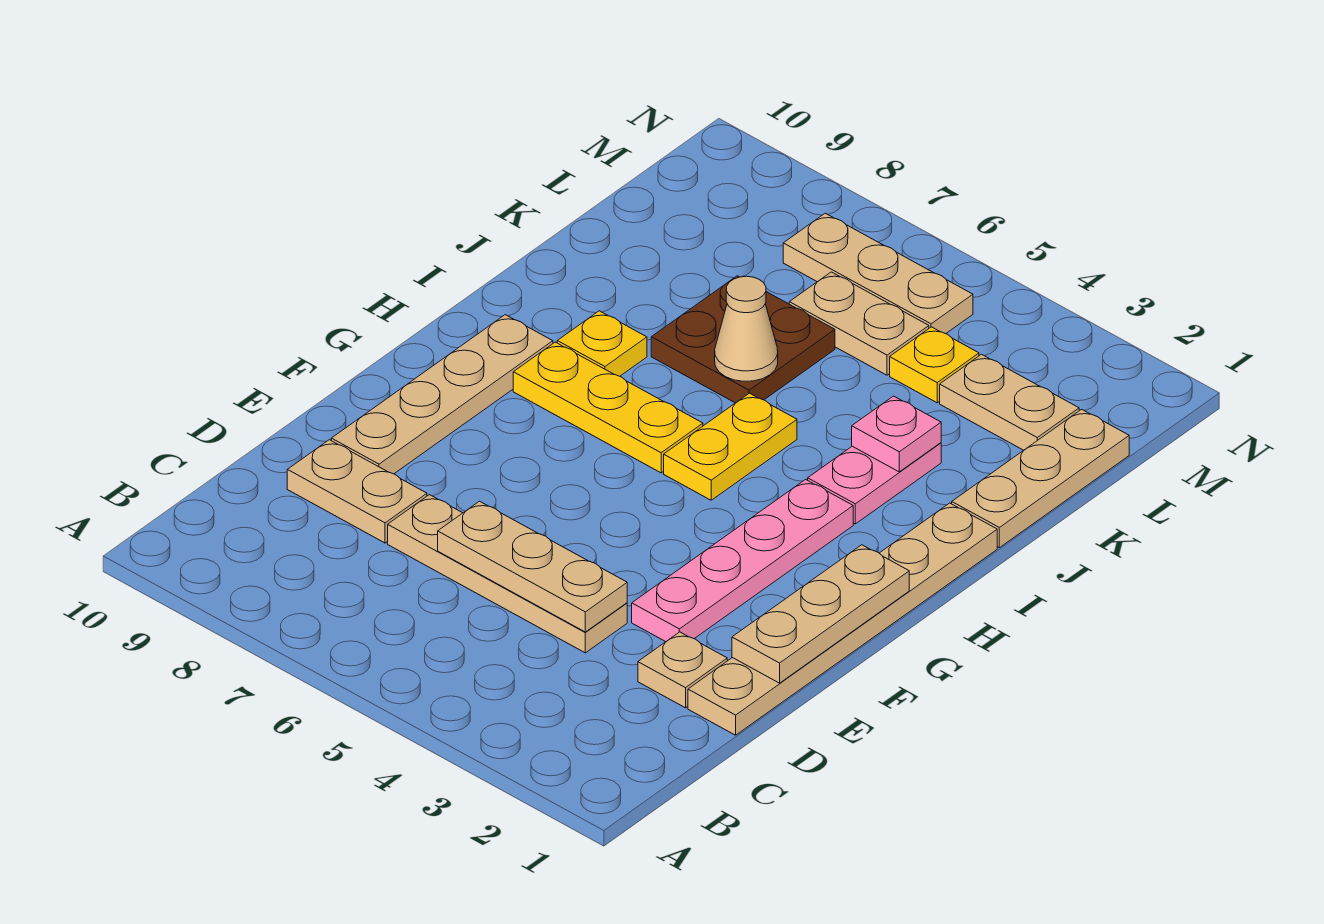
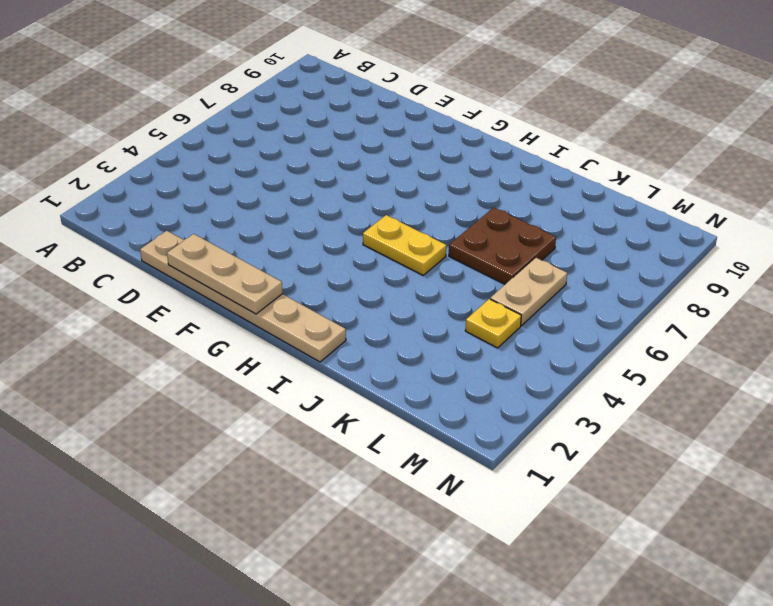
none -> tan plate D2 level 1
none -> tan plate D4:D7 level 1
none -> tan plate D8:D9 level 1

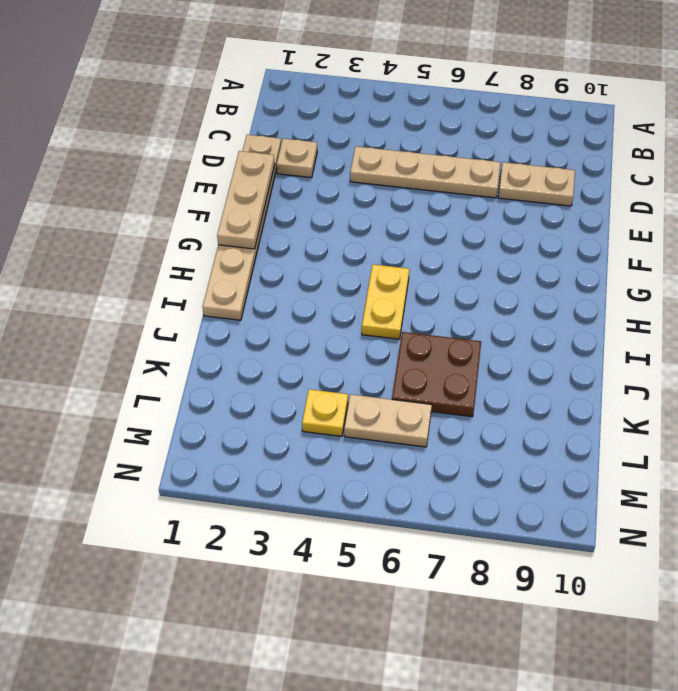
none -> pink plate E3:H3 level 1
none -> tan plate E9:H9 level 1
none -> yellow plate H6:H8 level 1

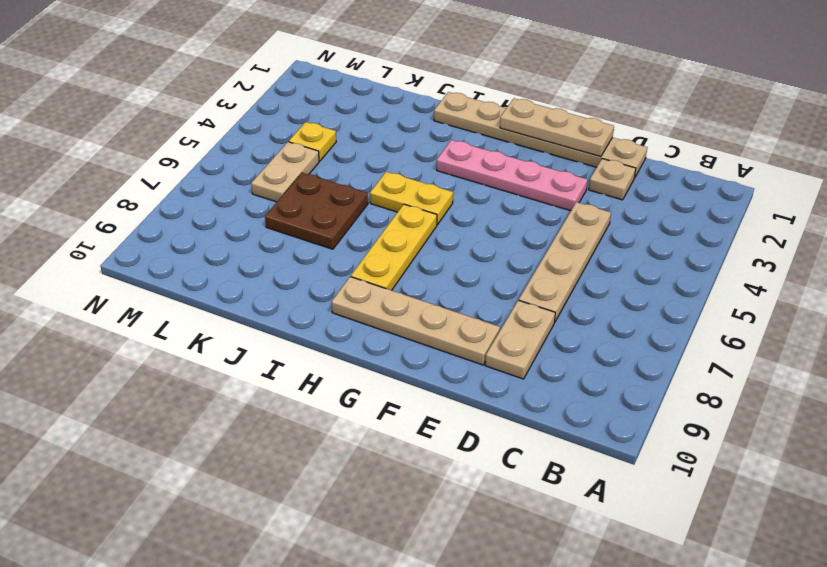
none -> pink plate I3:J3 level 1
none -> yellow plate I8 level 1
none -> tan plate J1:L1 level 1

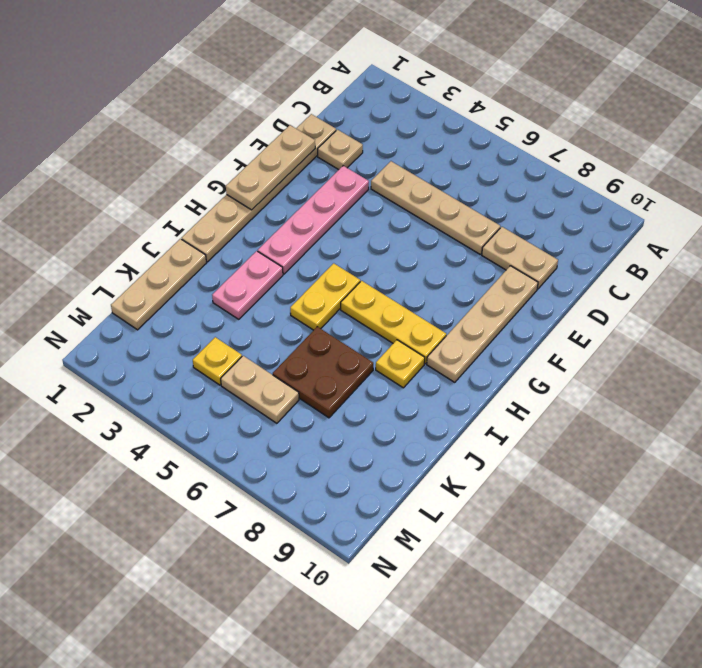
none -> tan plate L2:L3 level 1
none -> tan plate M5:M7 level 1
none -> tan plate D4:D6 level 2

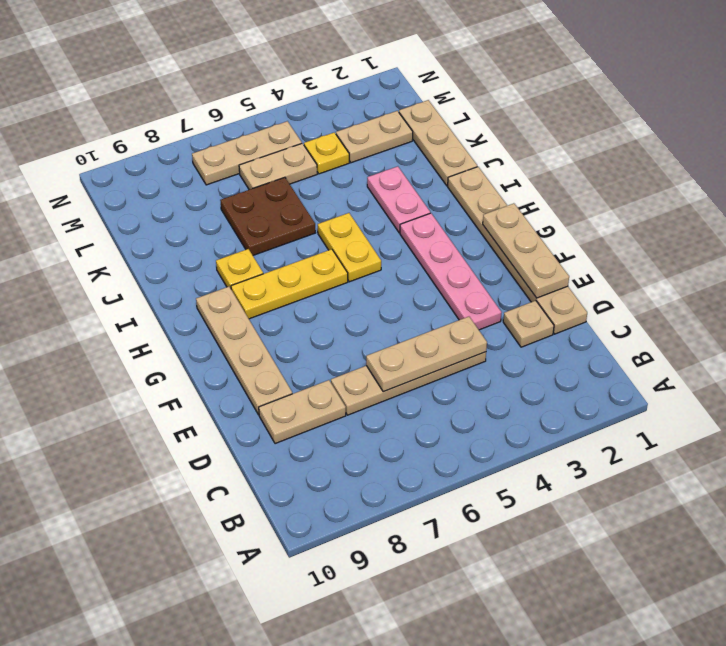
none -> pink plate J3 level 2
none -> tan cone J6 level 2

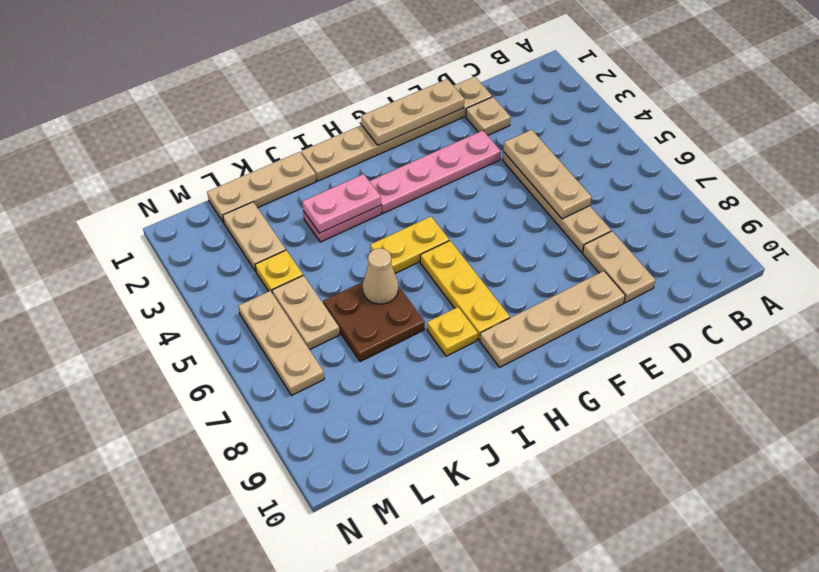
pink plate I3:J3 level 2 -> pink plate J3 level 2

